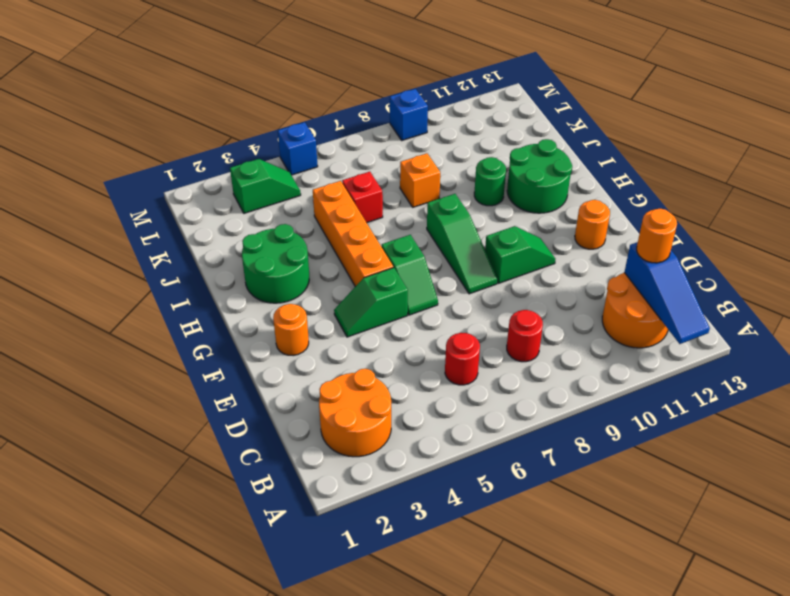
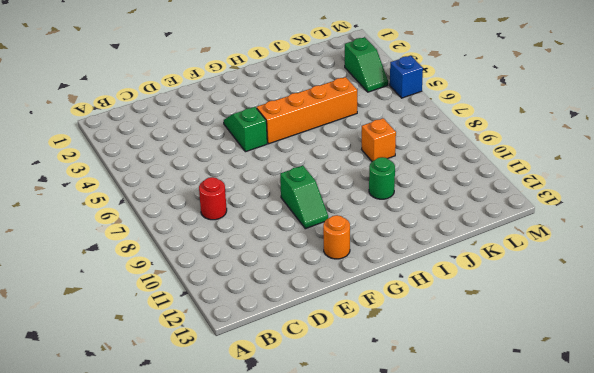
none -> orange round brick B2:C3 level 1
none -> orange round brick B11:C12 level 1
none -> red round brick C6 level 1

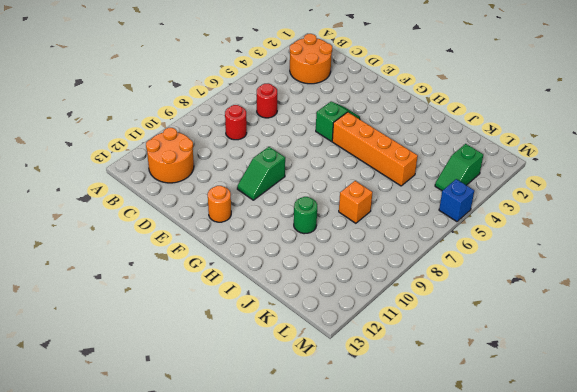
none -> orange round brick F2 level 1
none -> green slope F6:G6 level 1 top G
none -> green slope F8:H8 level 1 top H

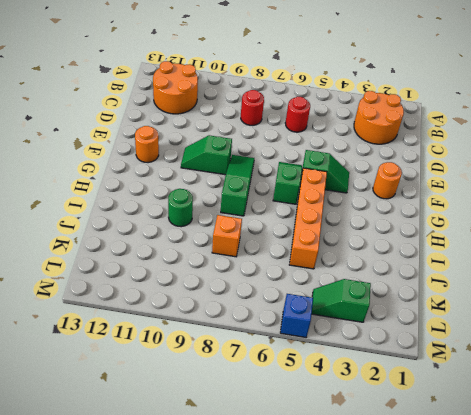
none -> green round brick H2:I3 level 1
none -> green round brick H11:I12 level 1
none -> red brick J6 level 1

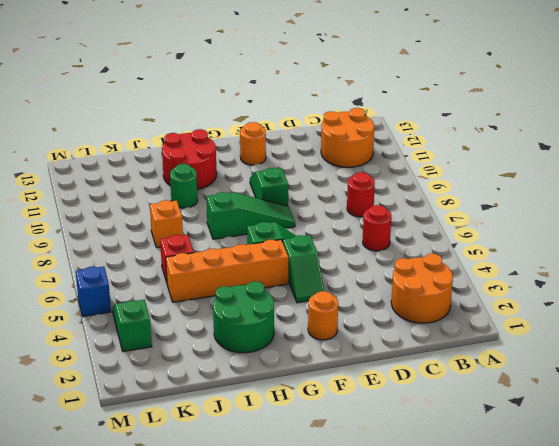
red round brick H11:I12 level 1 -> green round brick H11:I12 level 1
none -> blue brick M9 level 1
none -> blue slope A12:C12 level 2 top C
none -> orange round brick C12 level 3

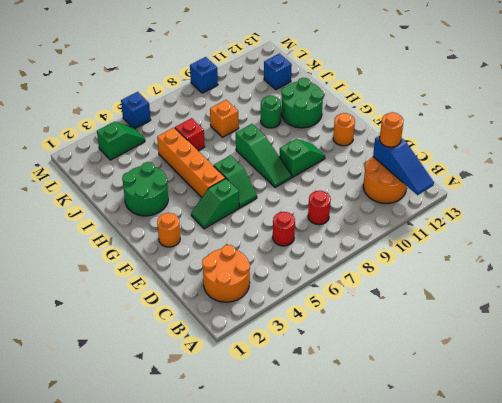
blue brick K12 level 1 -> none

